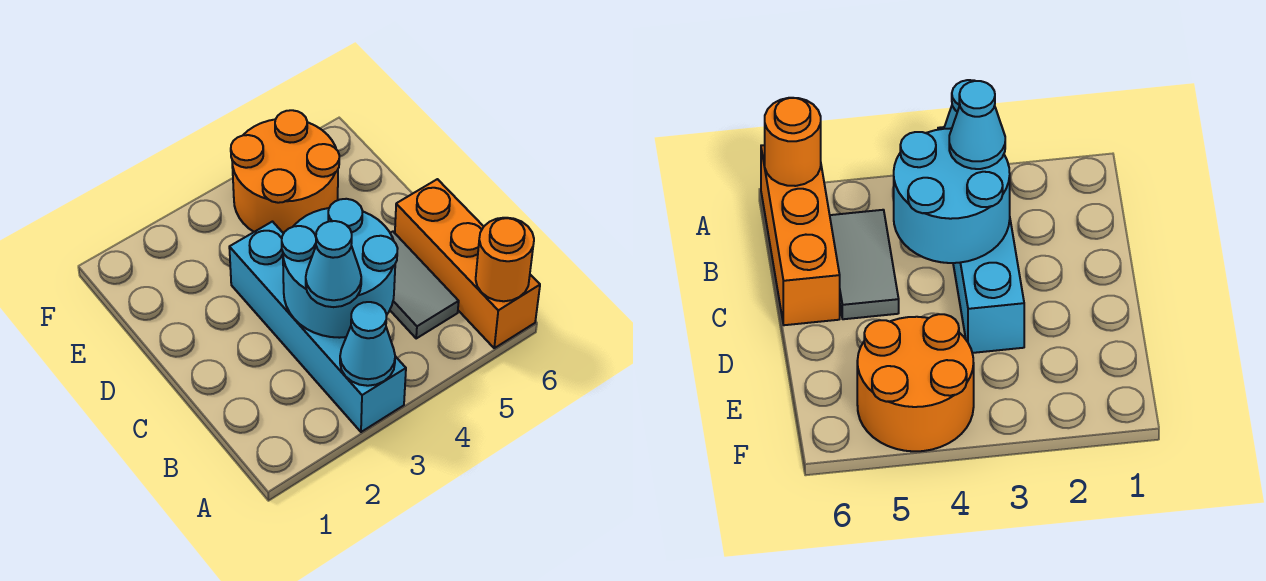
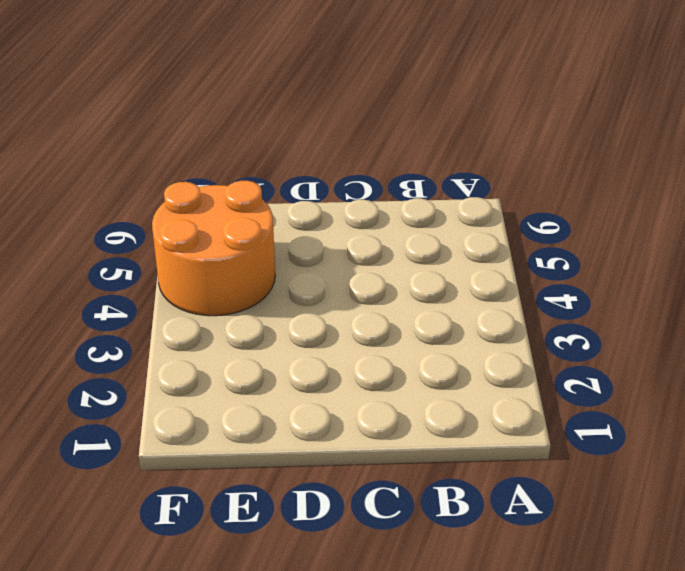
none -> cyan brick A3:D3 level 1
none -> orange brick A6:C6 level 1

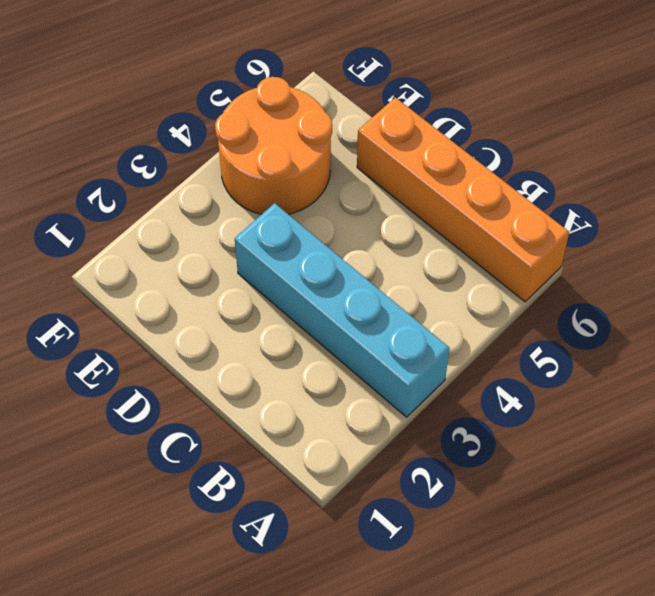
orange brick A6:D6 level 1 -> orange brick A6:C6 level 1
none -> grey tile B5:C5 level 1
none -> cyan cone A3 level 2

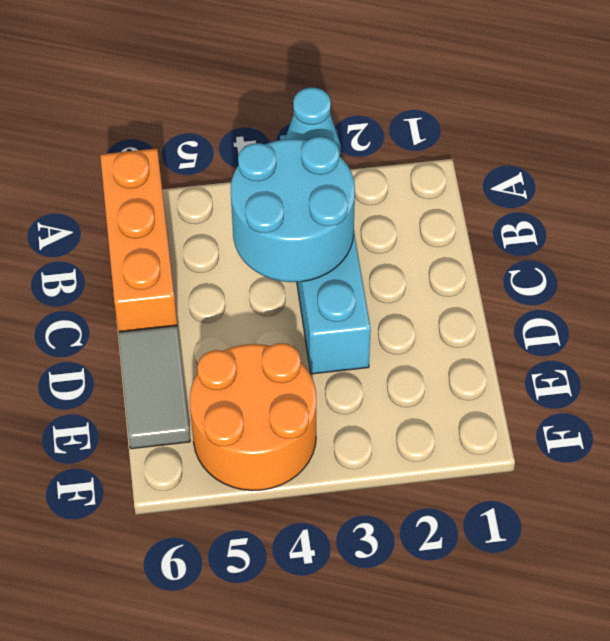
grey tile D6:E6 level 1 -> grey tile B5:C5 level 1
none -> orange round brick A6 level 2
none -> cyan cone B3 level 3

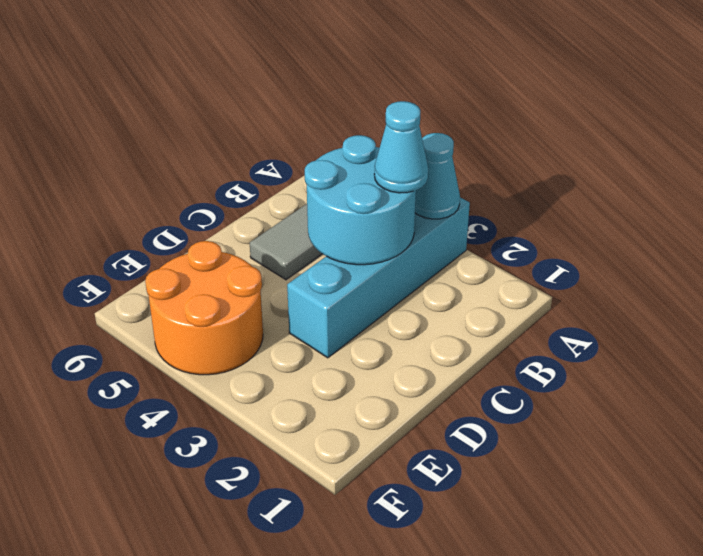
none -> orange brick A6:C6 level 1
none -> orange round brick A6 level 2

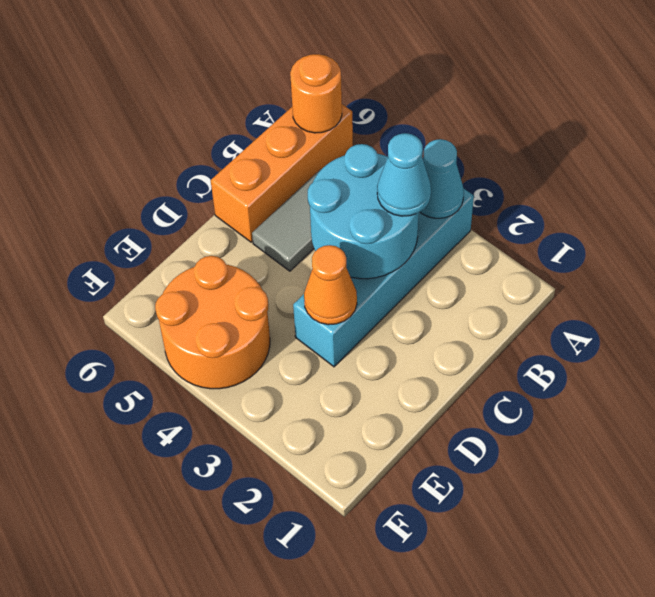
orange cone D3 level 2 -> none

